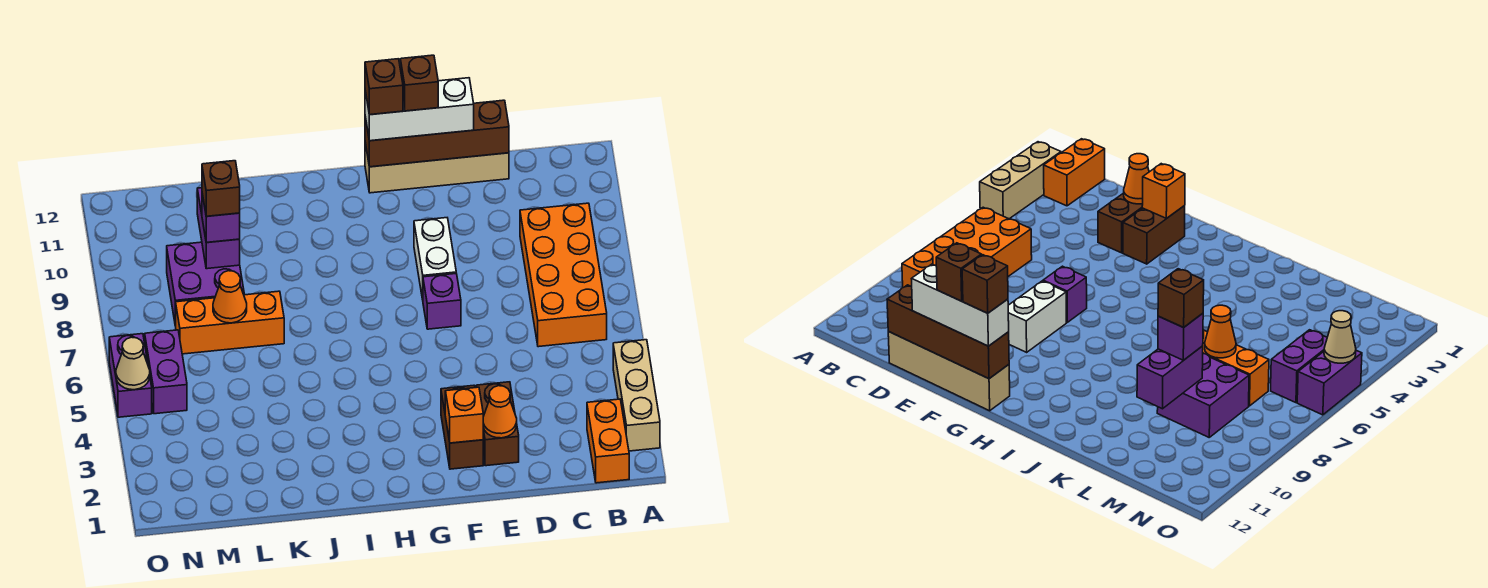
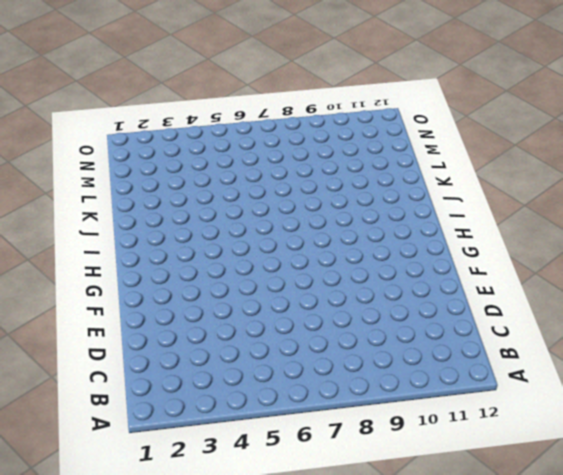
none -> tan brick A2:A4 level 1
none -> orange brick B1:B2 level 1
none -> orange brick B6:C9 level 1

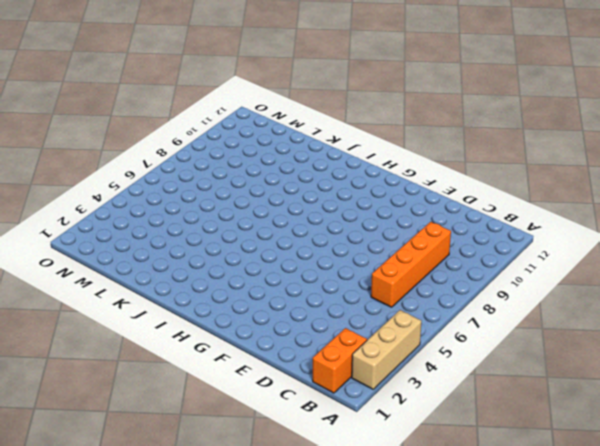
orange brick C6:C9 level 1 -> orange brick B6:C9 level 1
none -> tan brick D12:G12 level 1
none -> brown brick E2:E3 level 1
none -> brown brick F2:F3 level 1

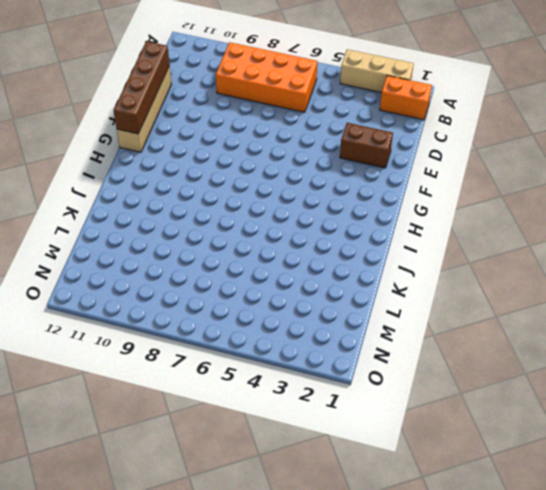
none -> brown brick F2:F3 level 1
none -> purple brick F7 level 1
none -> white brick F8:F9 level 1

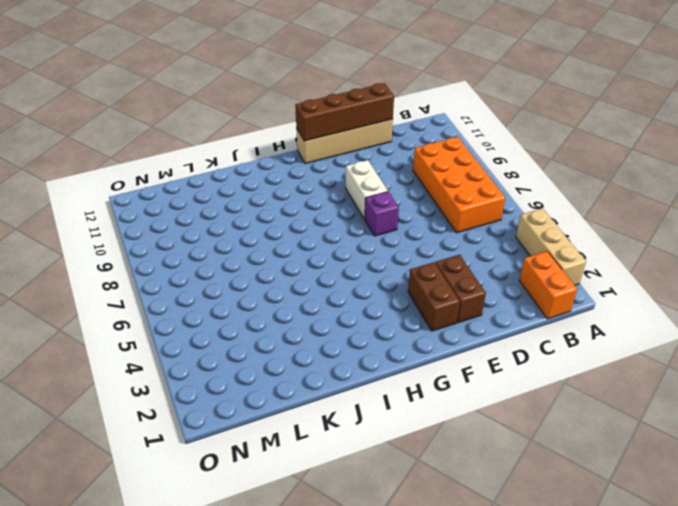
none -> orange brick K7:M7 level 1
none -> purple brick L8:M9 level 1
none -> purple brick N5:N6 level 1

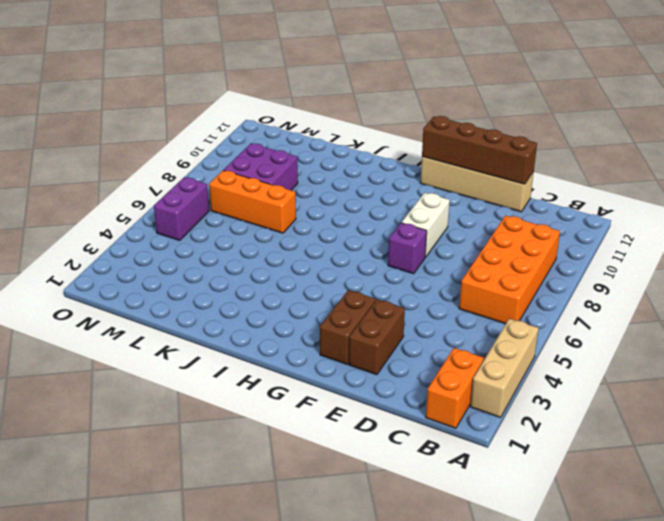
none -> purple brick O5:O6 level 1
none -> orange cone E2 level 2
none -> orange brick F2 level 2

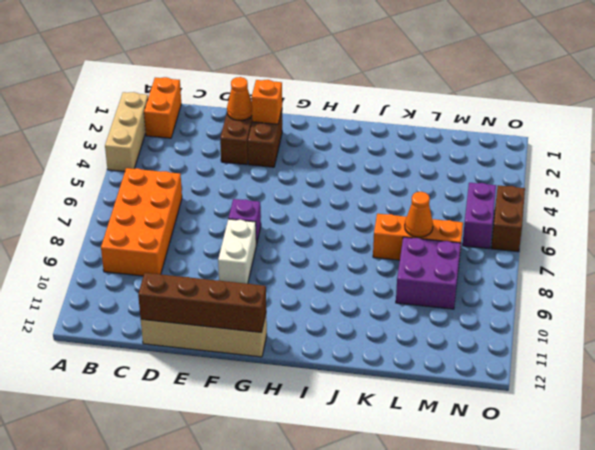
brown brick O5:O6 level 1 -> purple brick O5:O6 level 1
none -> purple brick L9:L10 level 2
none -> tan cone O5 level 2
none -> white brick E12:G12 level 3

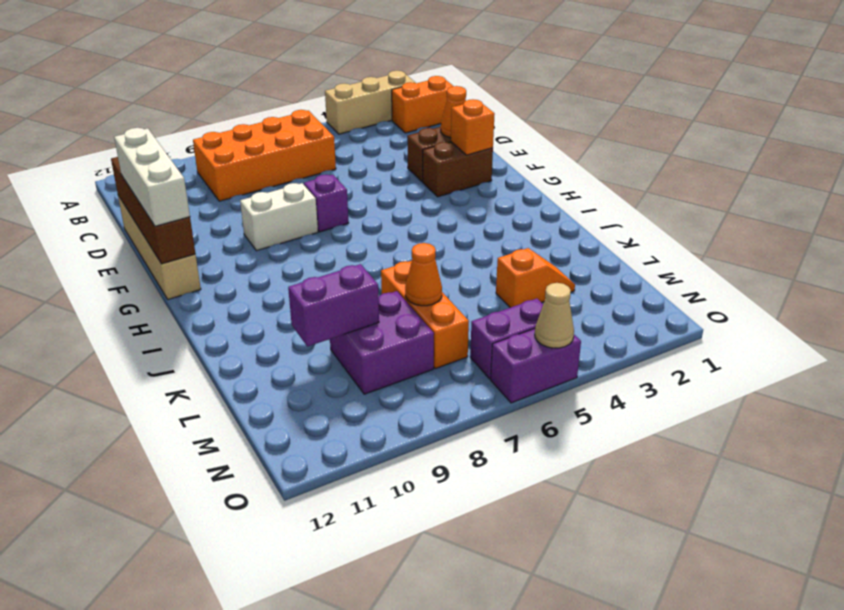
orange slope L3:L4 level 1 top 4 -> none
none -> purple brick L9 level 3
none -> brown brick F12 level 4
none -> brown brick G12 level 4

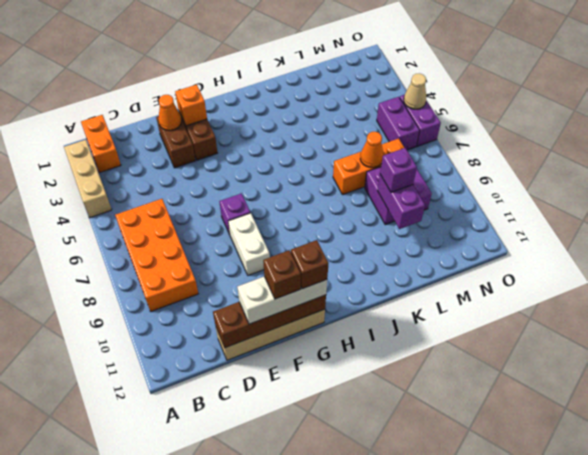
none -> brown brick L9 level 4

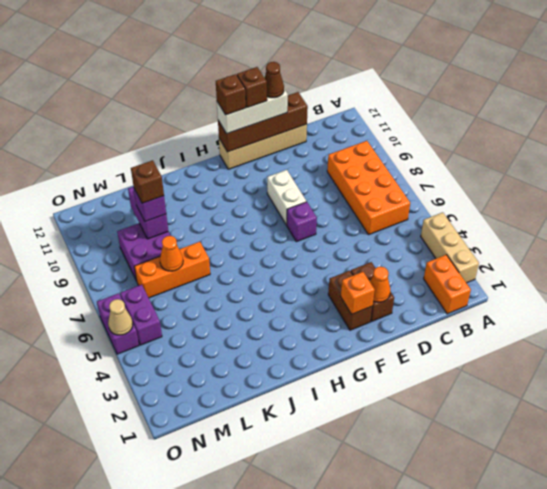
brown cone E12 level 4 -> none

